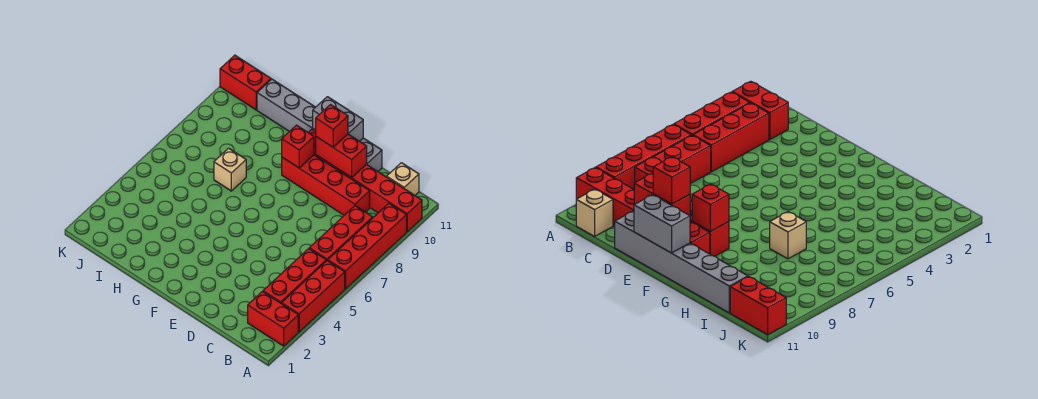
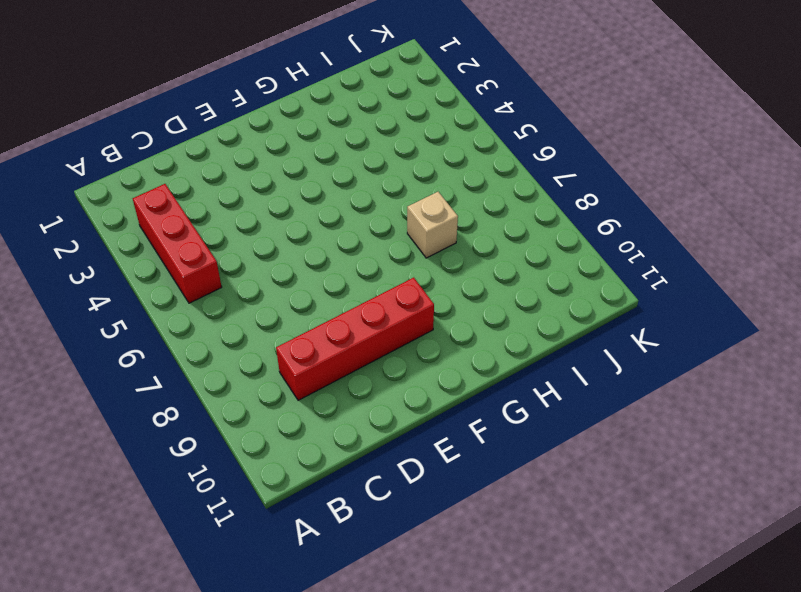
none -> red brick A2:B2 level 1
none -> red brick A3:A5 level 1
none -> red brick A6:A9 level 1

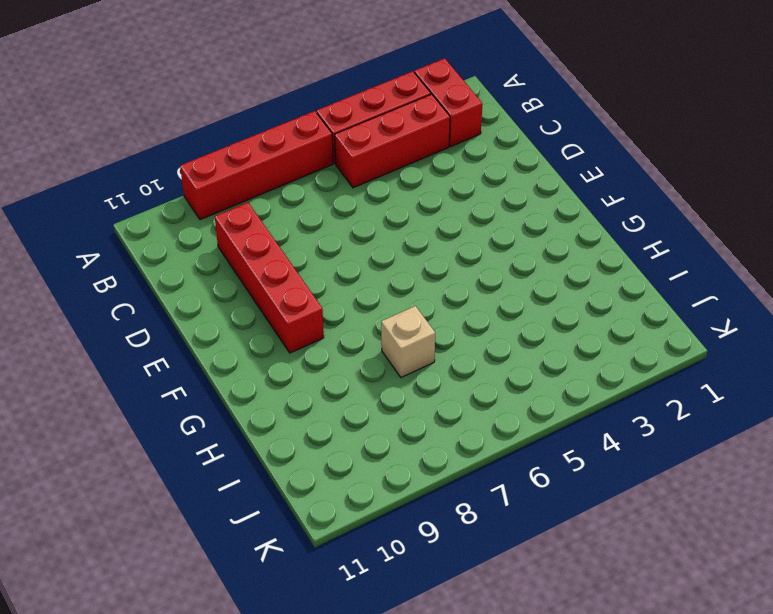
none -> red brick A10:F10 level 1
none -> red brick B6:B8 level 1
none -> tan brick B11 level 1

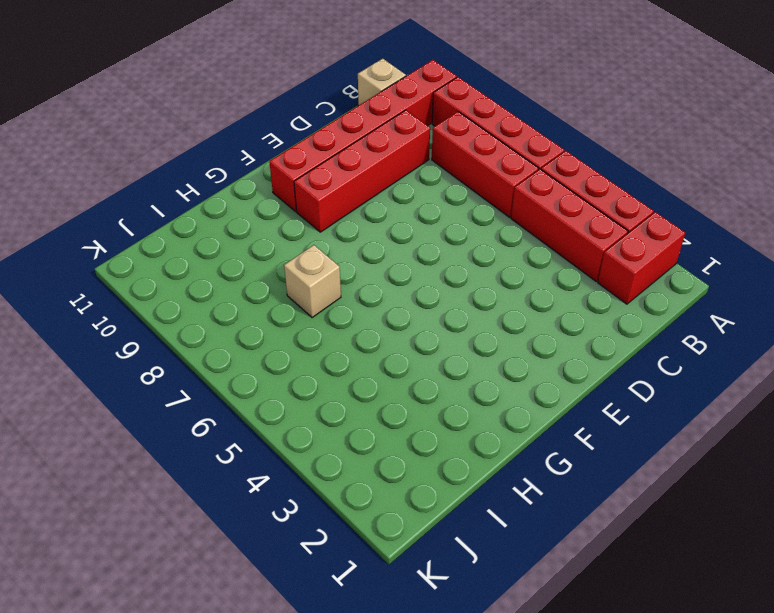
none -> grey brick D11:I11 level 1
none -> red brick J11:K11 level 1
none -> red brick D10:E10 level 2

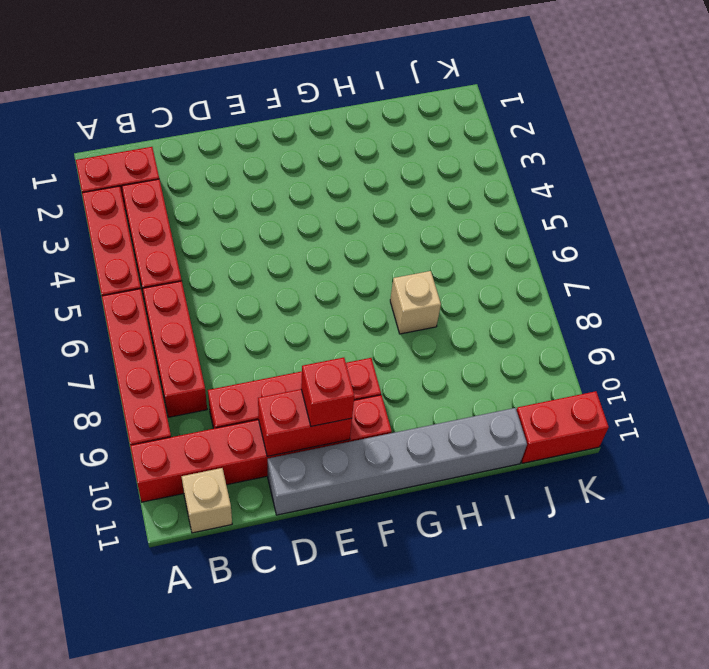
none -> grey brick E11:F11 level 2
none -> red brick F9 level 2

